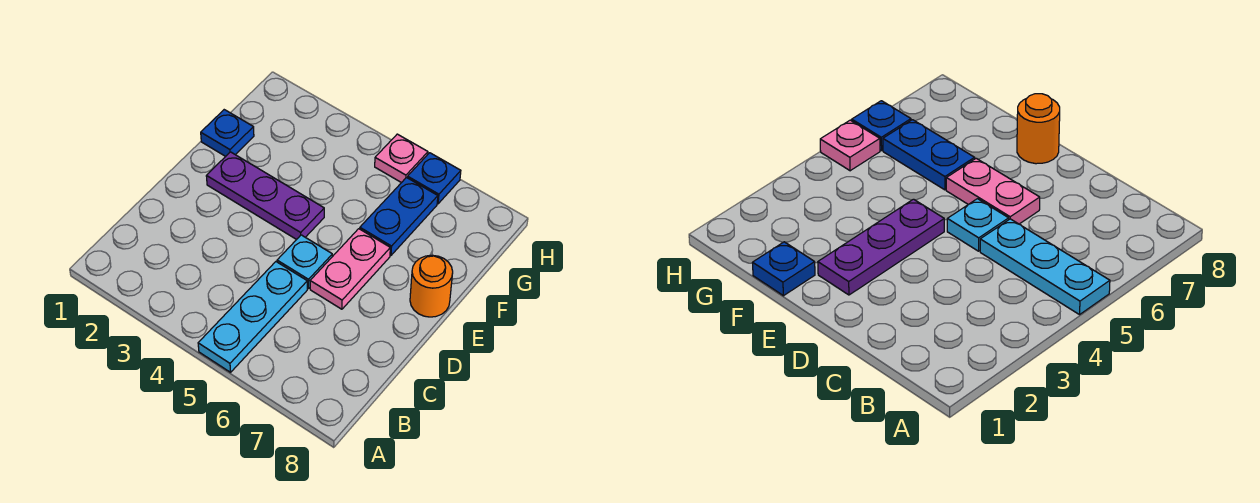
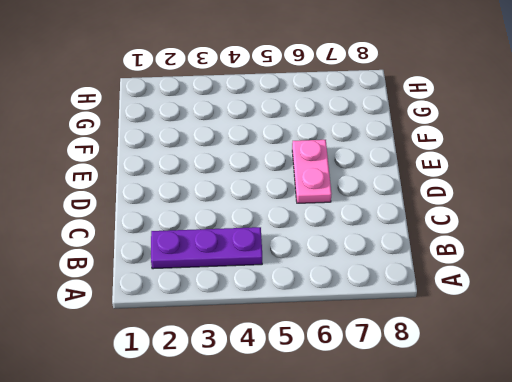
purple plate B2:B4 level 1 -> purple plate E2:E4 level 1
none -> cyan plate A5:C5 level 1
none -> cyan plate D5 level 1

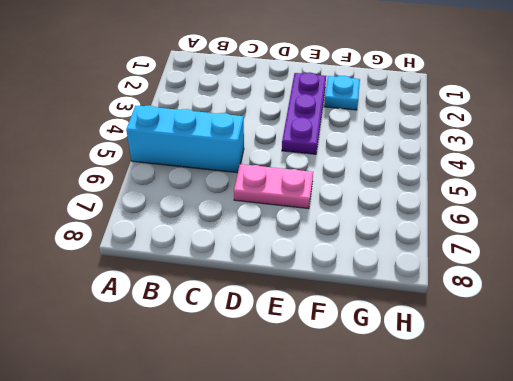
cyan brick A5:C5 level 1 -> cyan plate A5:C5 level 1
cyan plate F2 level 1 -> cyan plate D5 level 1
none -> orange round brick E8 level 1
none -> blue plate F1 level 1

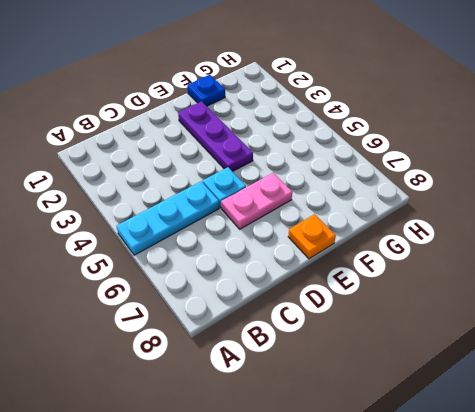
orange plate E8 level 1 -> orange round brick E8 level 1
none -> blue plate F6:G6 level 1
none -> pink plate H5 level 1

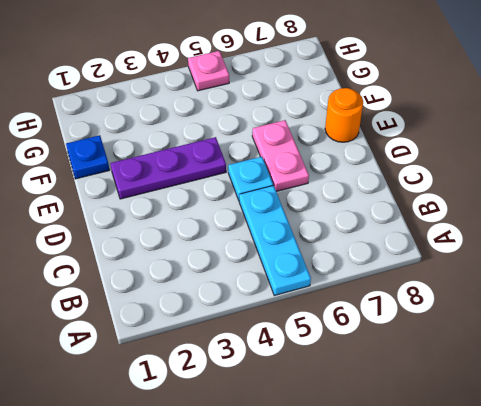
none -> blue plate F6:G6 level 1
none -> blue plate H6 level 1

